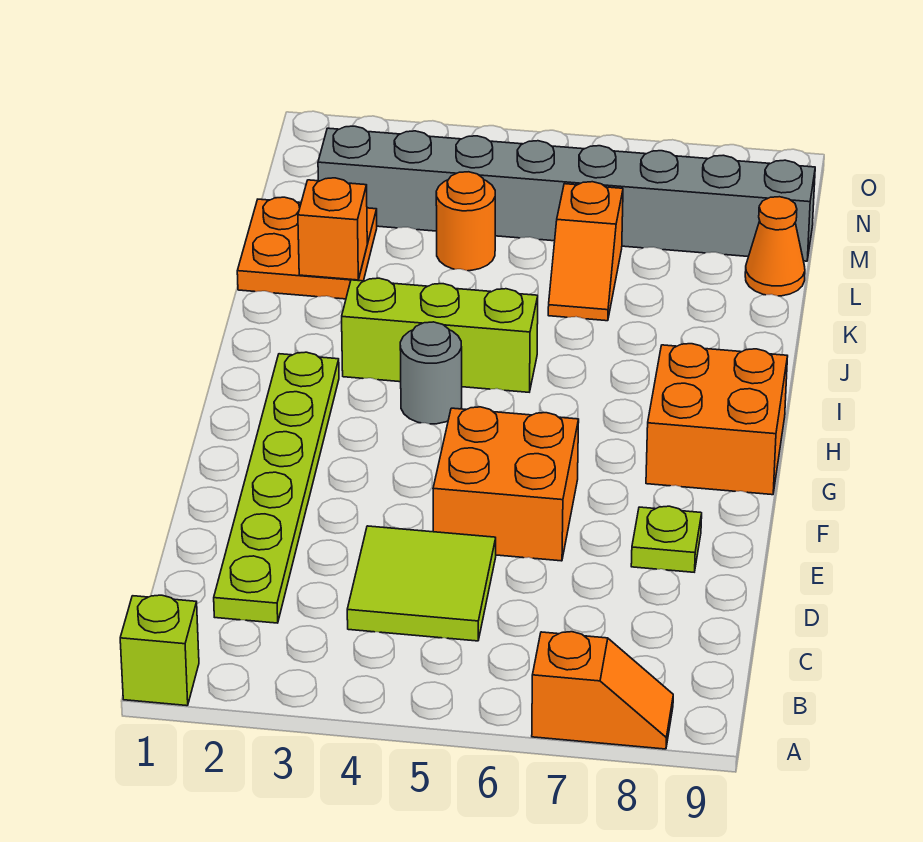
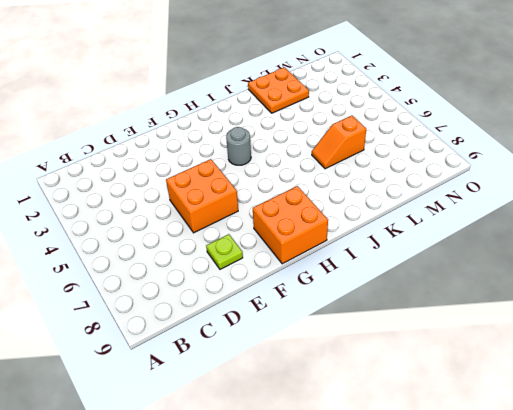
none -> lime brick A1 level 1
none -> orange slope A7:A8 level 1 top 7
none -> lime plate C2:H2 level 1

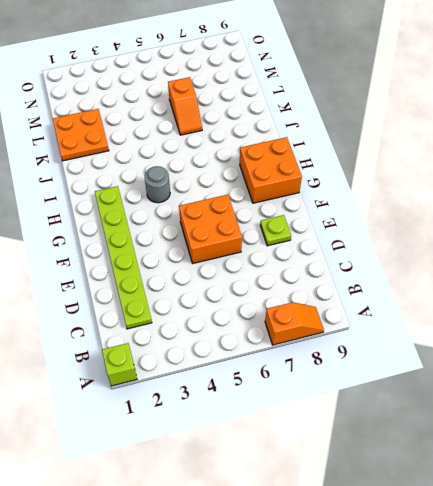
none -> lime tile C4:D5 level 1
none -> lime brick I3:I5 level 1
none -> orange round brick L4 level 1

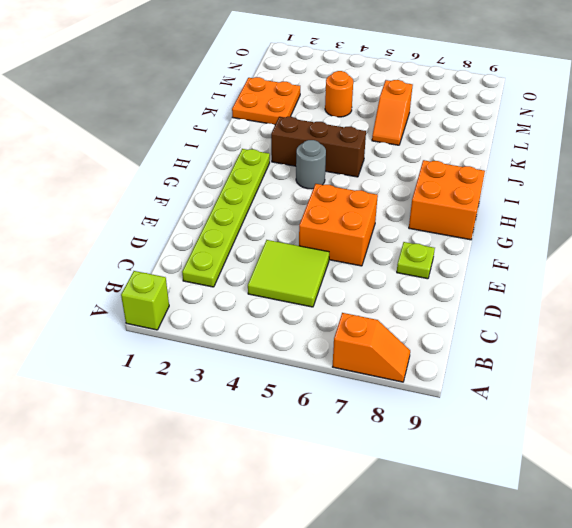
brown brick I3:I5 level 1 -> lime brick I3:I5 level 1
none -> orange cone L9 level 1
none -> grey brick M2:M9 level 1
none -> orange brick K2 level 2

